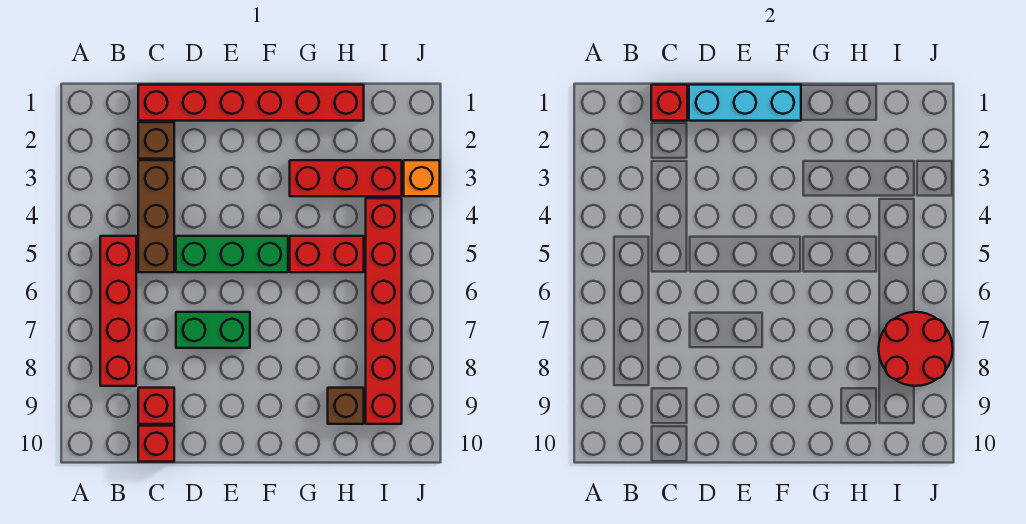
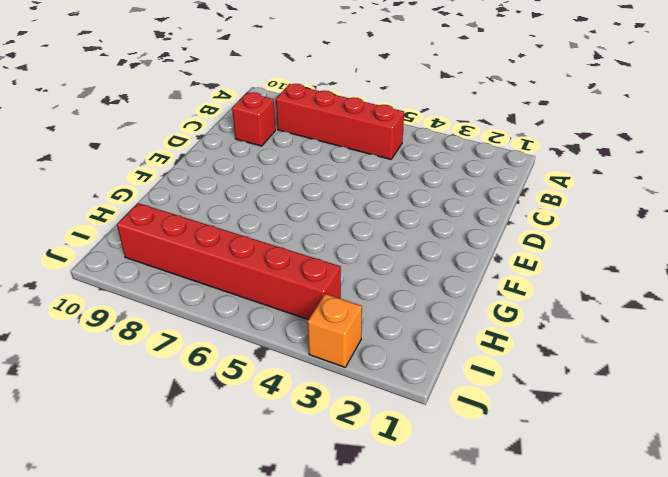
none -> red brick C1:H1 level 1
none -> brown brick C2 level 1
none -> brown brick C3:C5 level 1

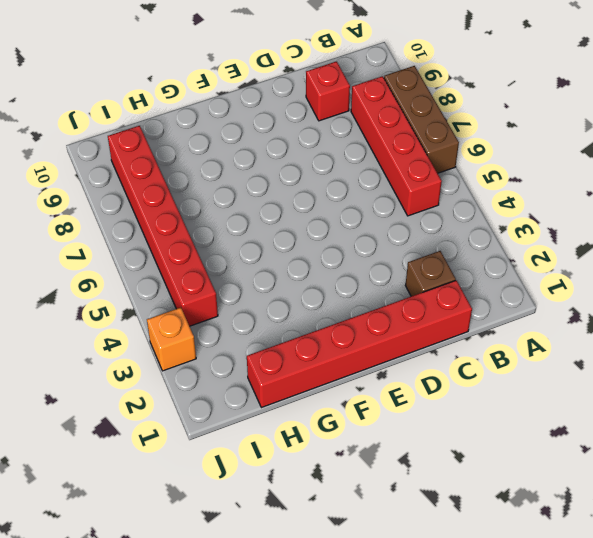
brown brick A6:A8 level 1 -> brown brick C3:C5 level 1
none -> red brick C10 level 1
none -> green brick D5:F5 level 1
none -> green brick D7:E7 level 1

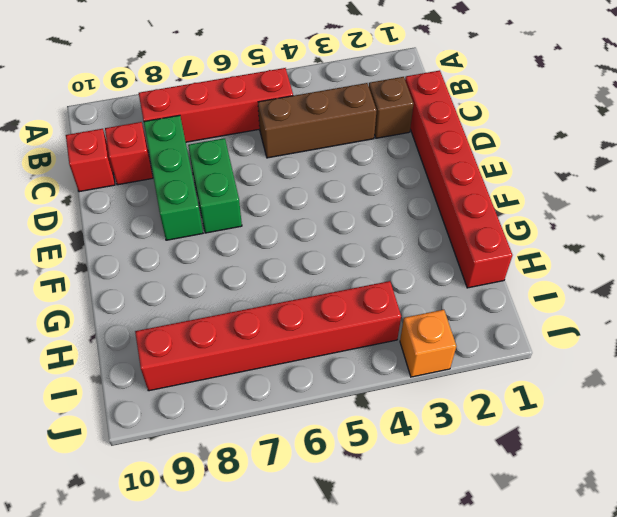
green brick C8:E8 level 1 -> green brick D5:F5 level 1
none -> red brick G3:I3 level 1
none -> red brick G5:H5 level 1
none -> brown brick H9 level 1

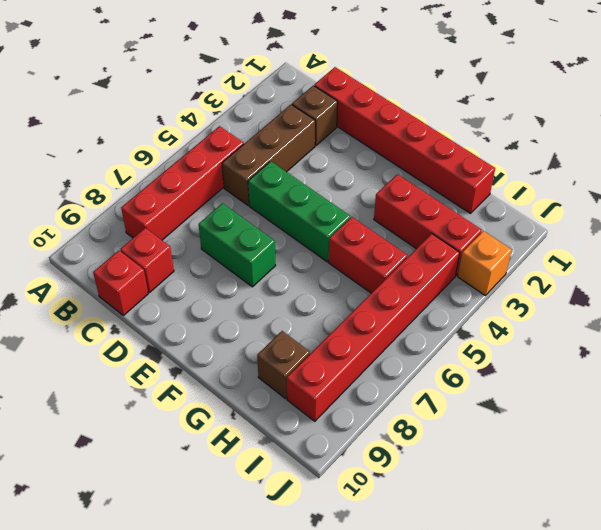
none -> red brick C1 level 2
none -> cyan brick D1:F1 level 2
none -> red round brick I7:J8 level 2

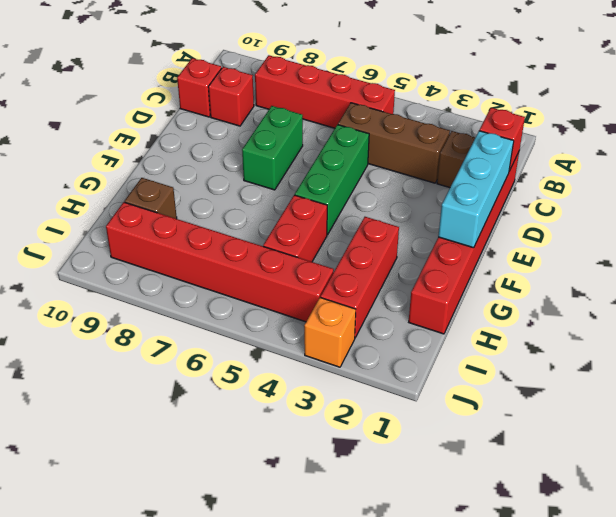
none -> red round brick I7:J8 level 2

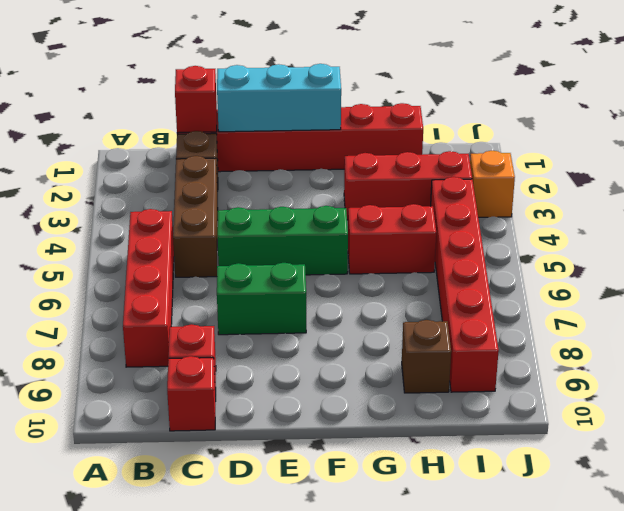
none -> red round brick I7:J8 level 2

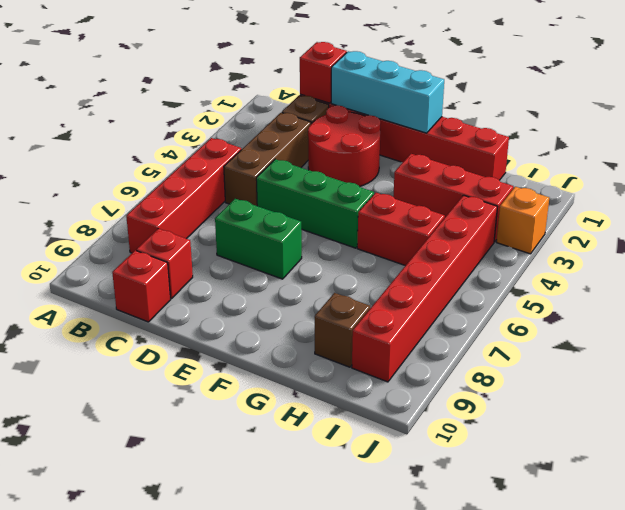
red round brick D2:E3 level 1 -> red round brick I7:J8 level 2

